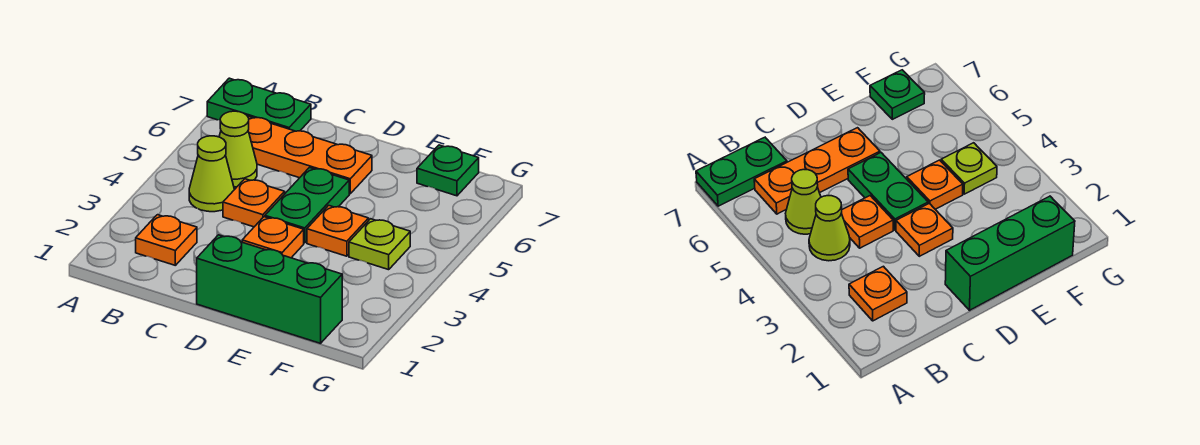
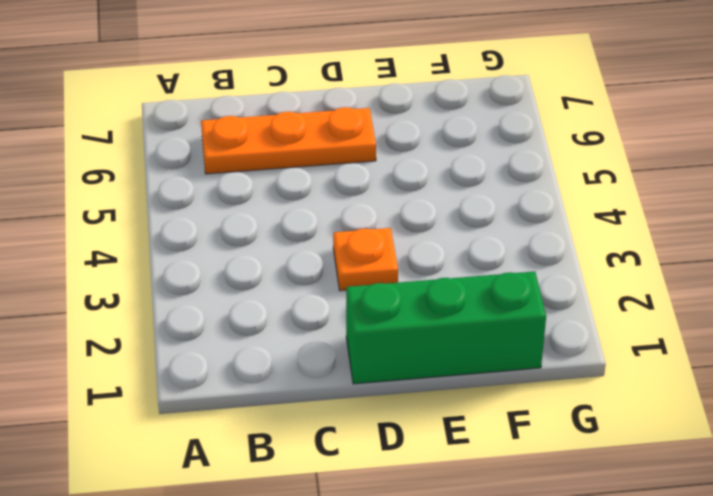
none -> green plate A7:B7 level 1
none -> orange plate B2 level 1
none -> lime cone B4 level 1

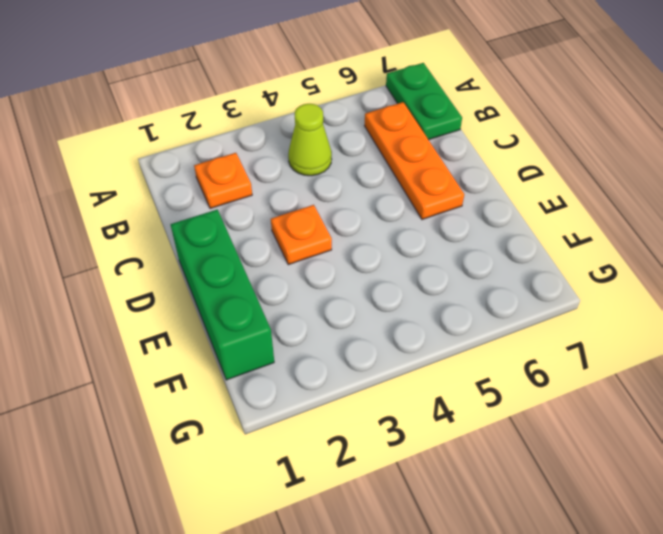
none -> lime cone B5 level 1
none -> orange plate C4 level 1
none -> green plate D4:D5 level 1

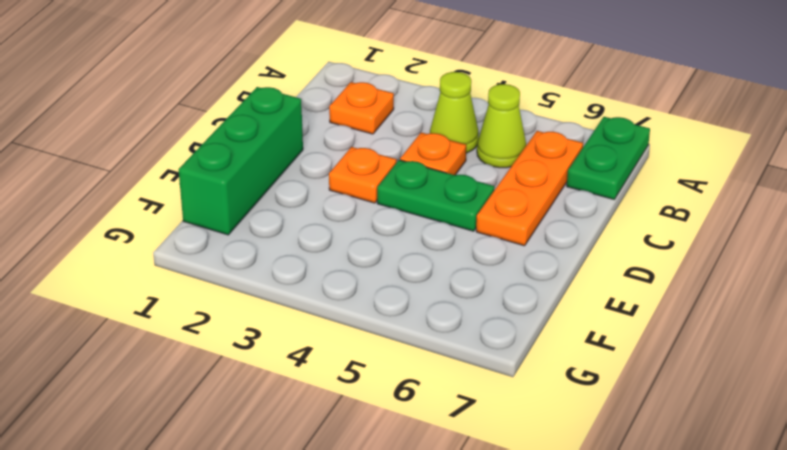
none -> orange plate E4 level 1
none -> lime plate F4 level 1
none -> green plate F7 level 1

